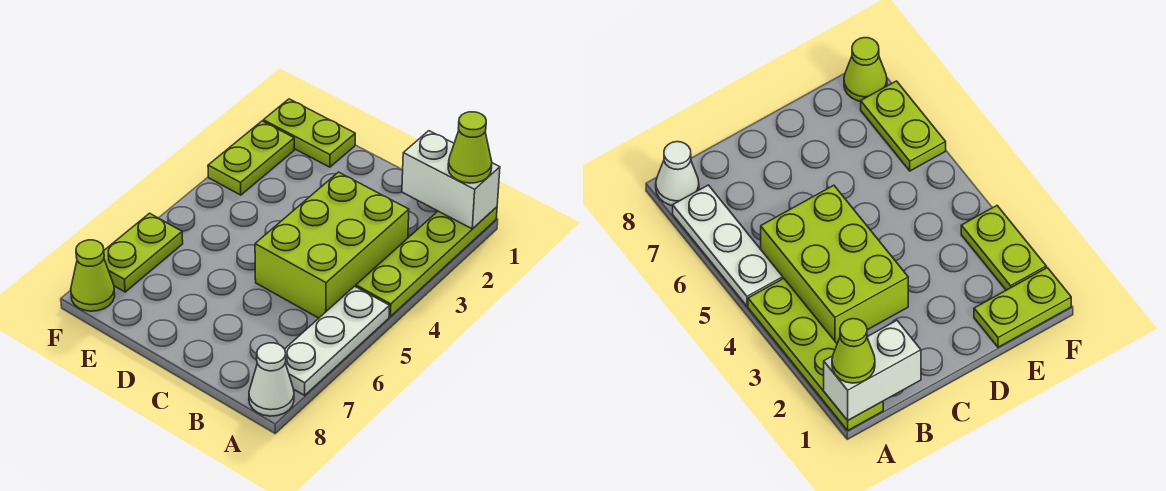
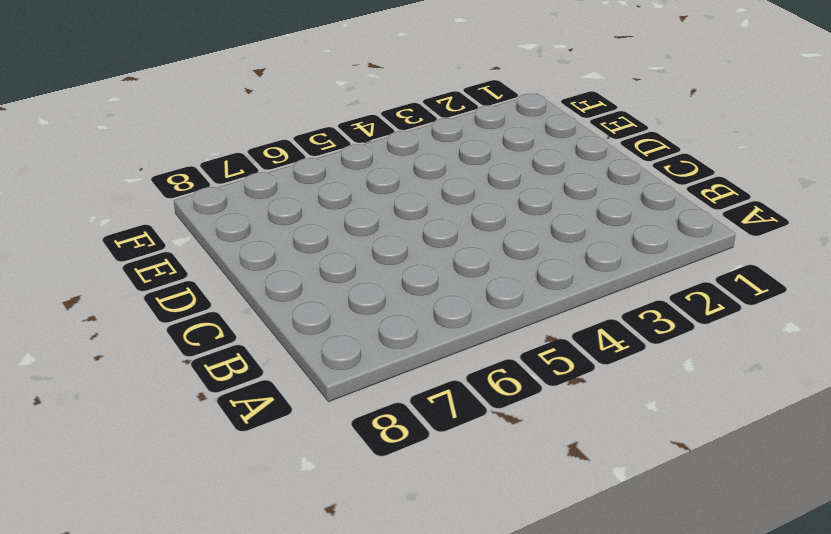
none -> lime plate A1:A4 level 1
none -> white plate A5:A7 level 1

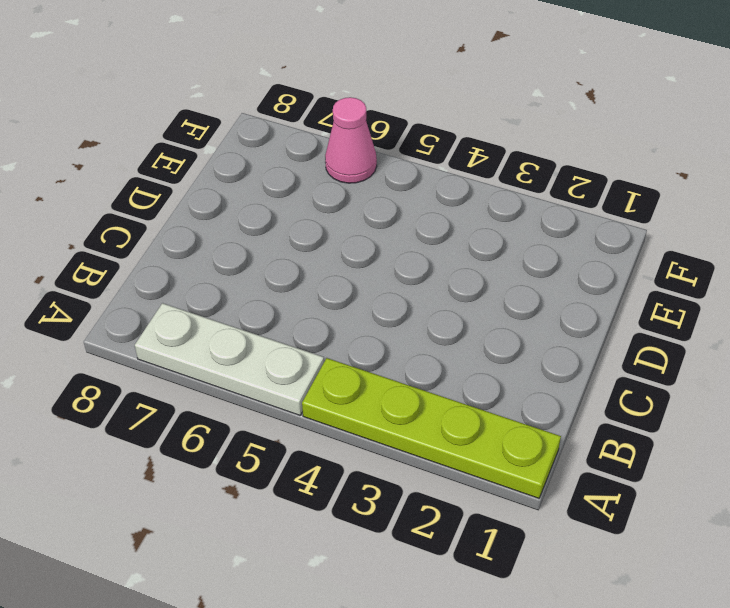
pink cone F6 level 1 -> lime plate F6:F7 level 1
none -> white cone A8 level 1
none -> lime brick B3:C5 level 1

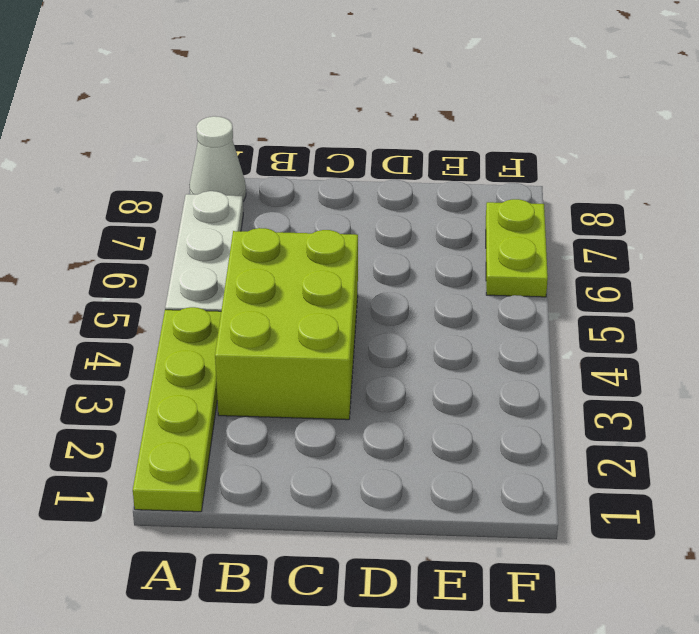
none -> lime plate E1:F1 level 1
none -> lime plate F2:F3 level 1

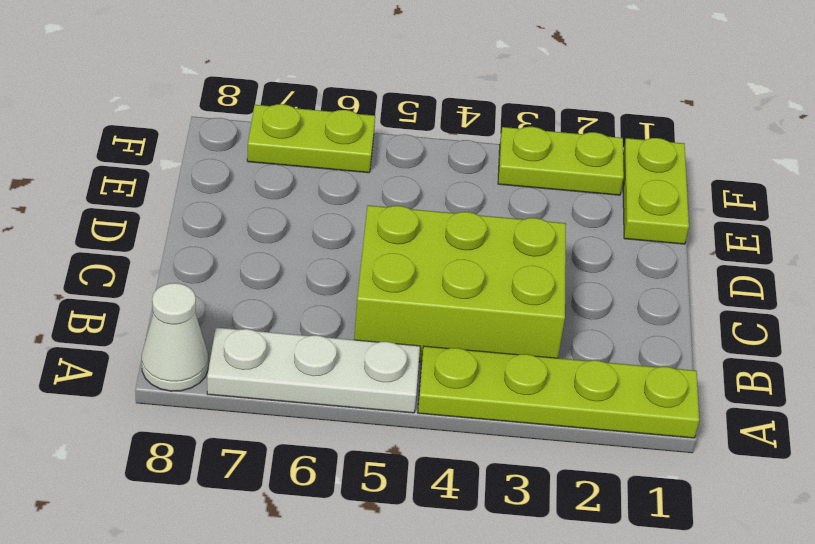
none -> lime cone F8 level 1
none -> white brick A1:B1 level 2

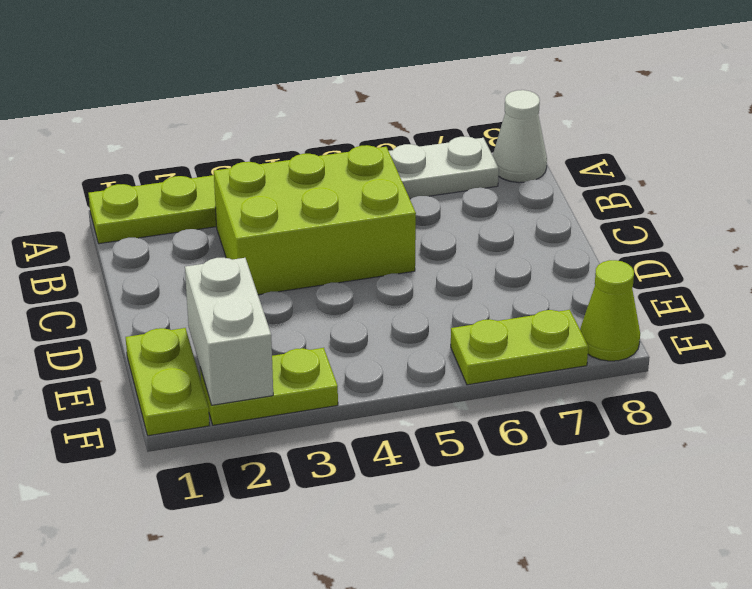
white brick E2:F2 level 2 -> white brick A1:B1 level 2
none -> lime cone A1 level 3

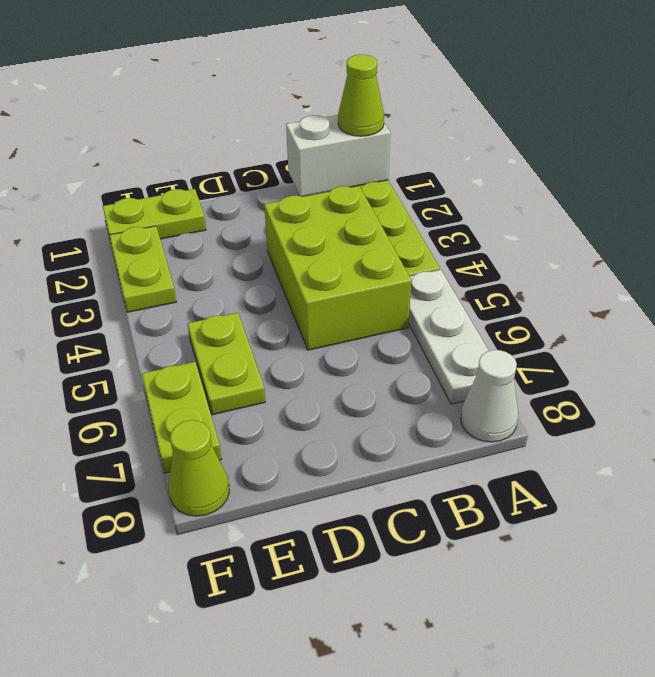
lime plate E5:E6 level 1 -> none

